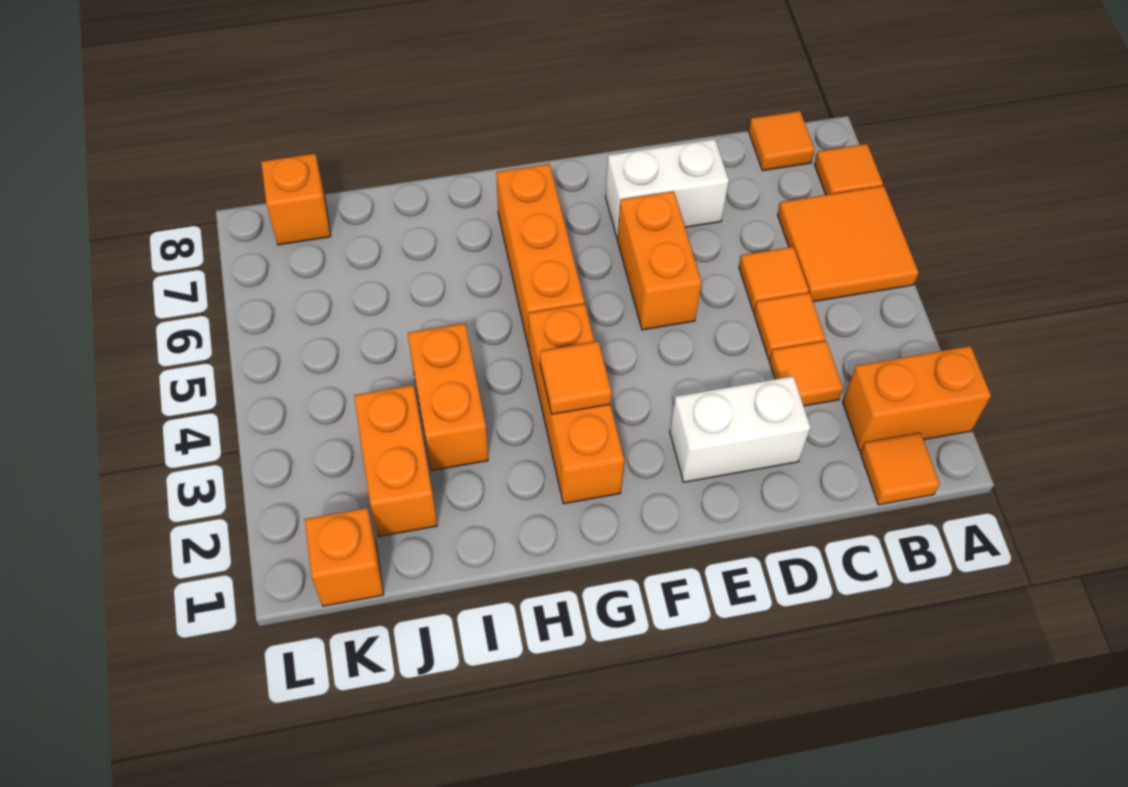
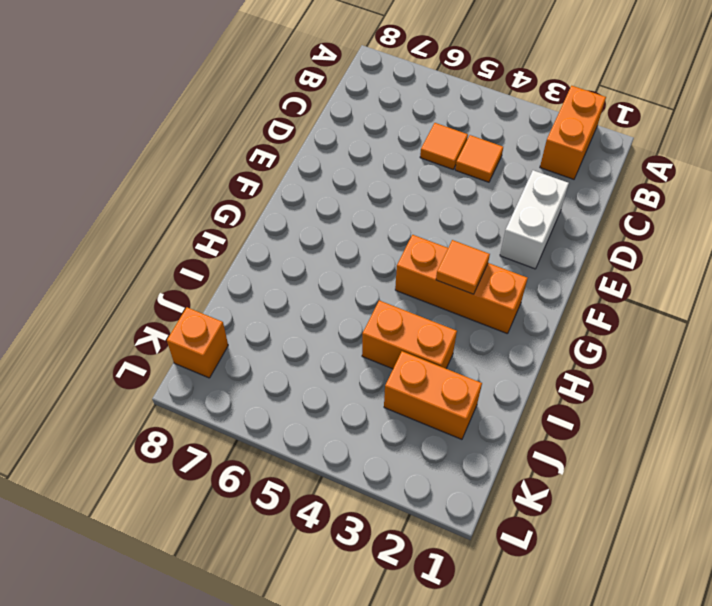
none -> orange tile A5:B6 level 1
none -> orange tile A7 level 1
none -> orange tile B1 level 1

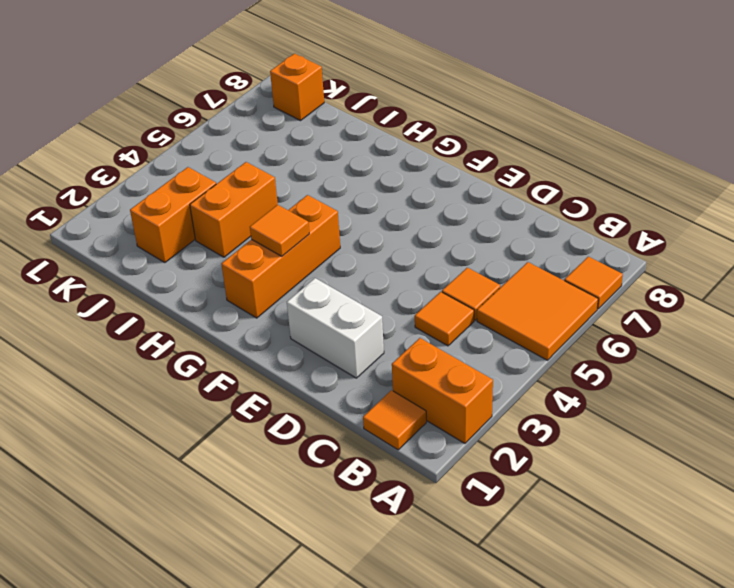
none -> orange tile B8 level 1
none -> orange tile C3 level 1
none -> white brick D7:E7 level 1

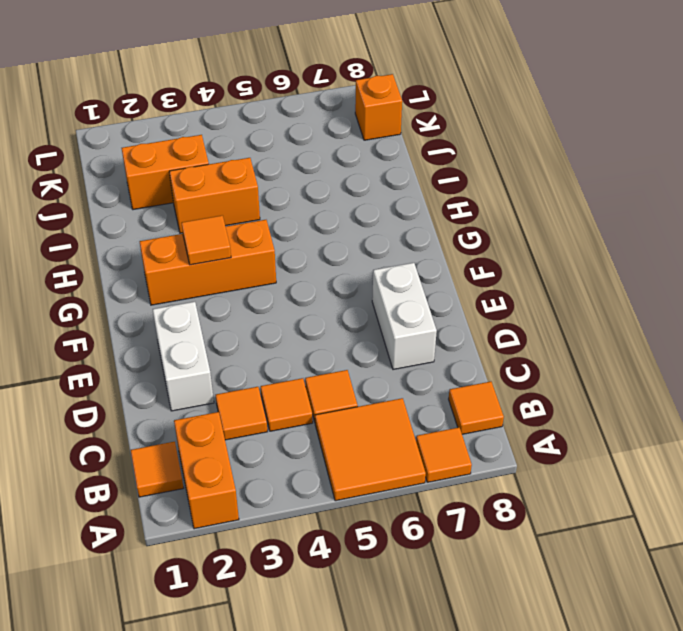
none -> orange brick E5:E6 level 1
none -> orange brick G5:G7 level 1
none -> orange brick K1 level 1

